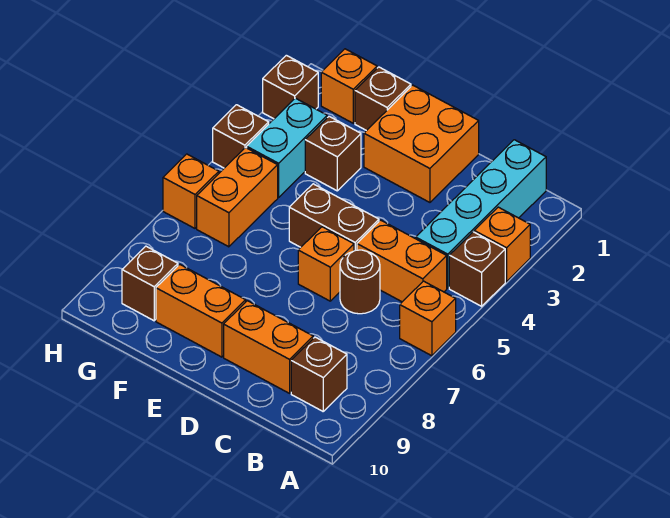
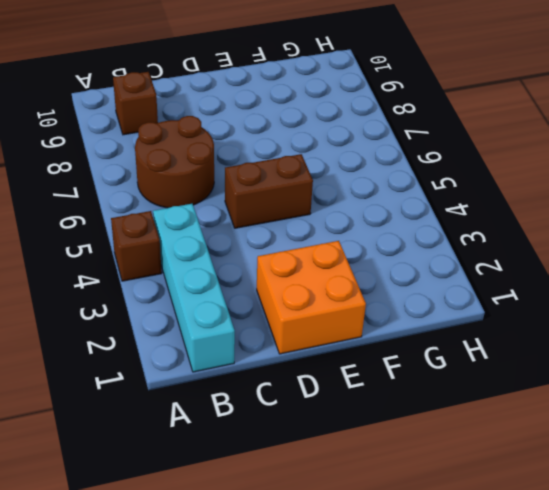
brown round brick B6:C7 level 1 -> brown round brick C6 level 1
none -> orange brick A3 level 1
none -> orange brick A6 level 1
none -> orange brick B5:C5 level 1

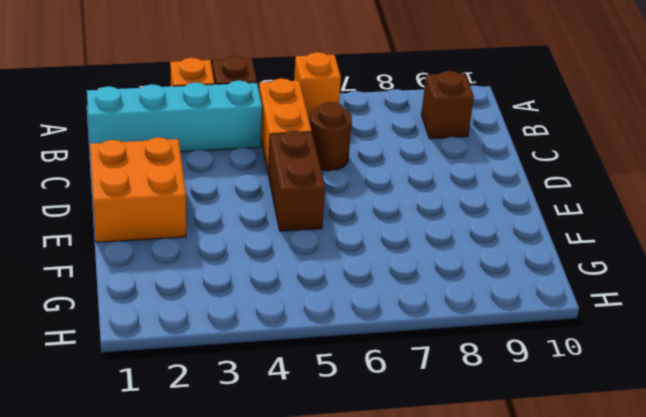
none -> orange brick C9:D9 level 1
none -> orange brick D6 level 1
none -> orange brick E9:F9 level 1

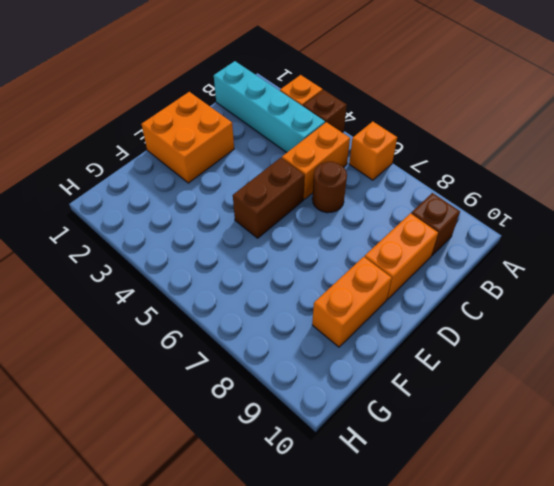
none -> orange brick D6 level 1
none -> brown brick F1 level 1
none -> brown brick F3 level 1

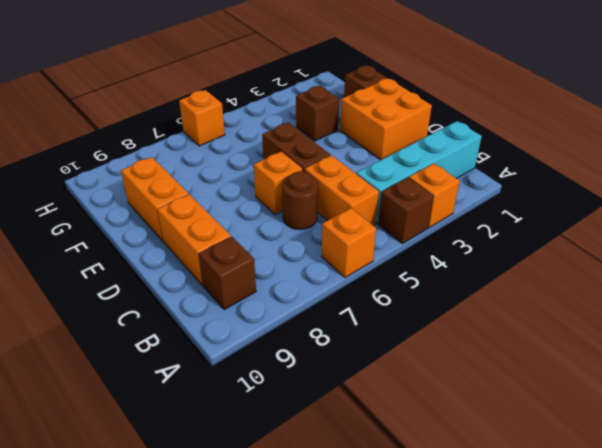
none -> orange brick G1 level 1
none -> cyan brick G3:G4 level 1
none -> orange brick G5:G6 level 1

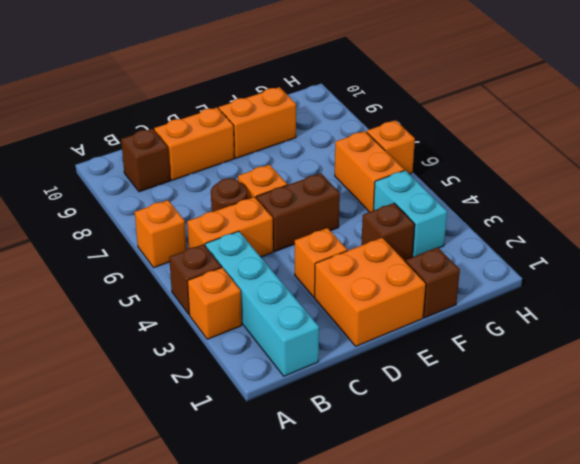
orange brick D3 level 1 -> orange brick G1 level 1
none -> brown brick G9 level 1
none -> brown brick H2 level 1
none -> brown brick H4 level 1

